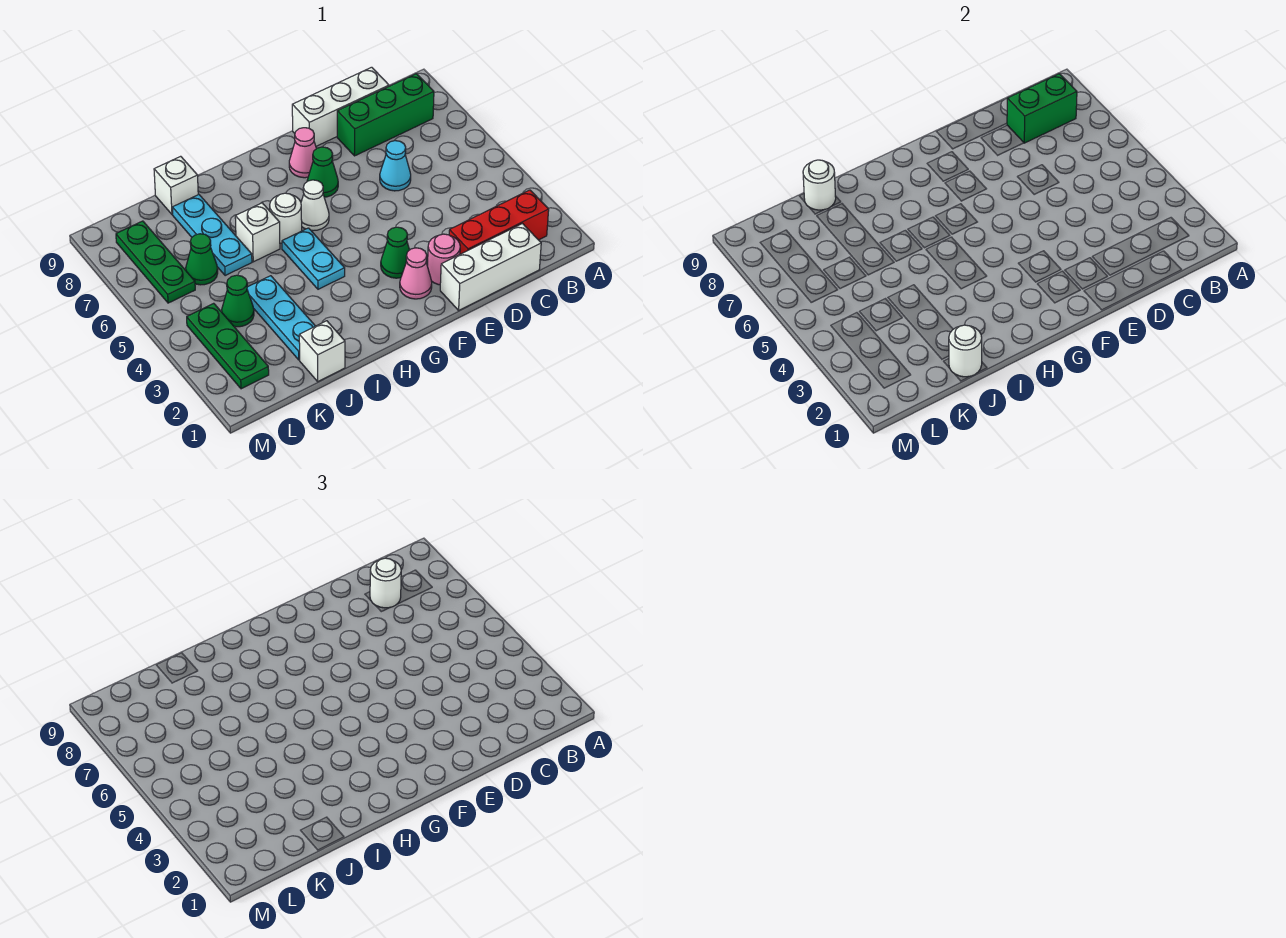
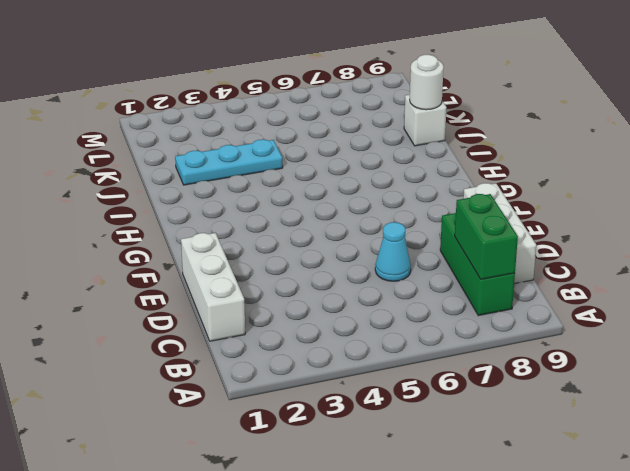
none -> red brick B2:D2 level 1
none -> pink round brick E2 level 1
none -> pink cone F2 level 1

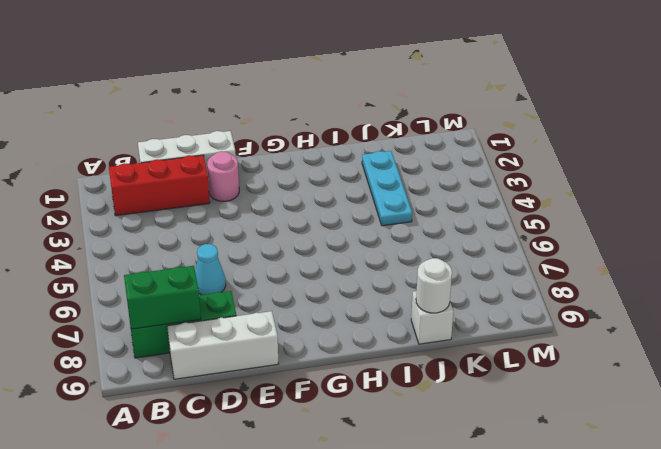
none -> pink cone F2 level 1
none -> green cone F3 level 1
none -> green cone F7 level 1

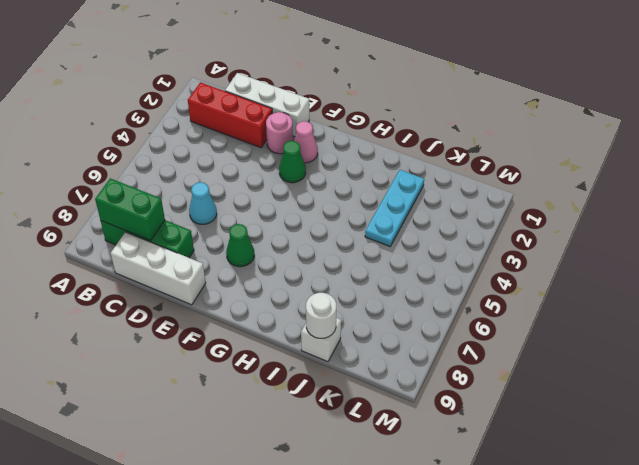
none -> pink cone F8 level 1
none -> white cone G6 level 1
none -> cyan plate H4:H5 level 1

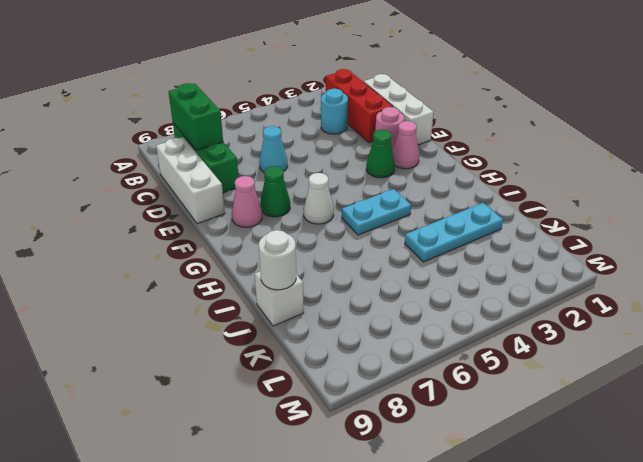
cyan round brick C3 level 1 -> none
none -> white round brick H6 level 1
none -> white brick I6 level 1
none -> white brick J1 level 1

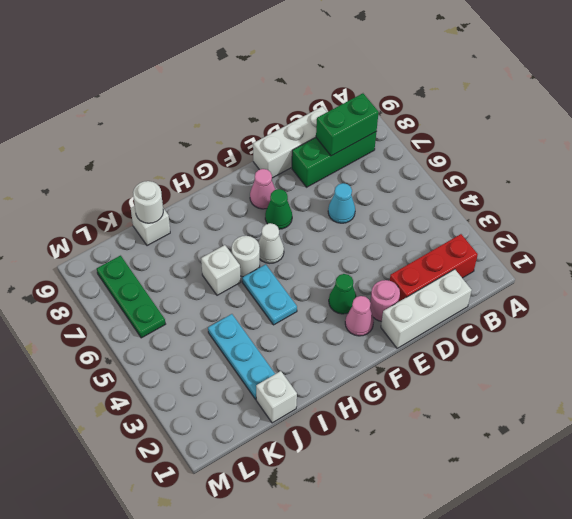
none -> cyan plate J6:J8 level 1
none -> green cone K4 level 1
none -> green cone K6 level 1

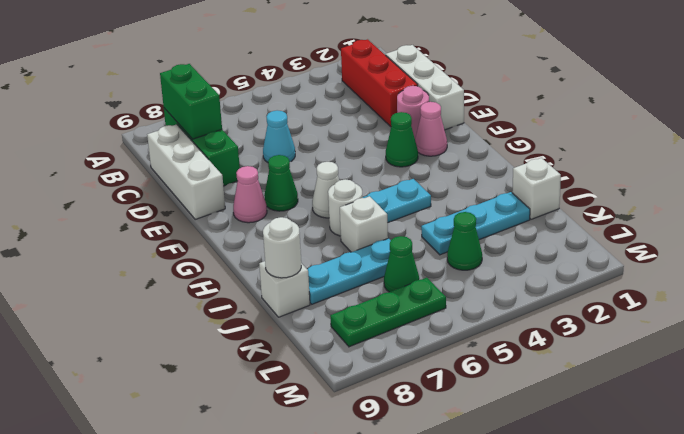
none -> green plate L2:L4 level 1
none -> white round brick J1 level 2
none -> white round brick C8 level 3

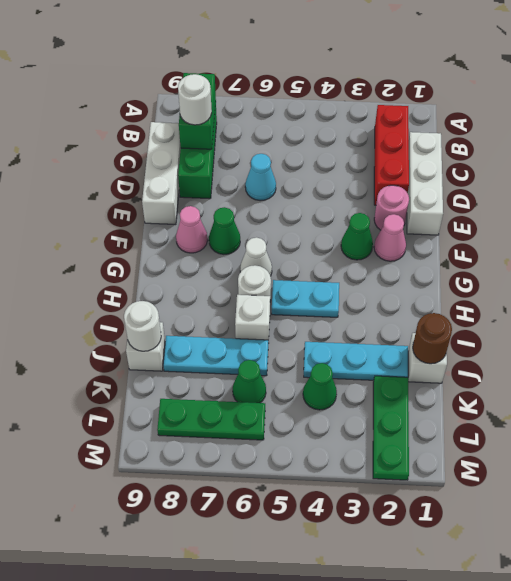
brown round brick J1 level 2 -> white round brick J1 level 2
green plate K2:M2 level 1 -> green plate L2:L4 level 1

